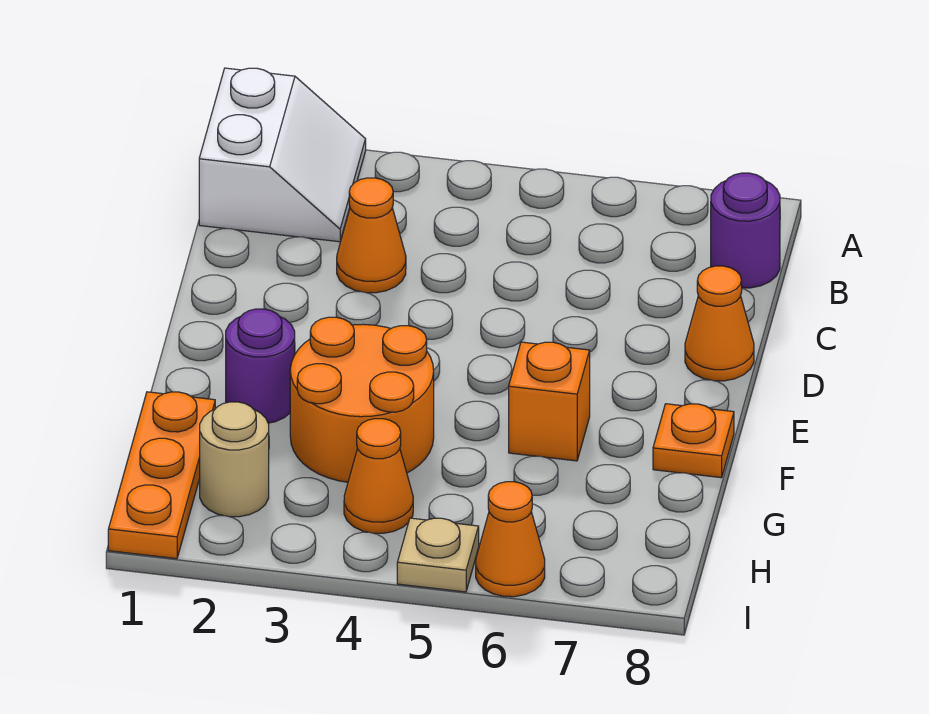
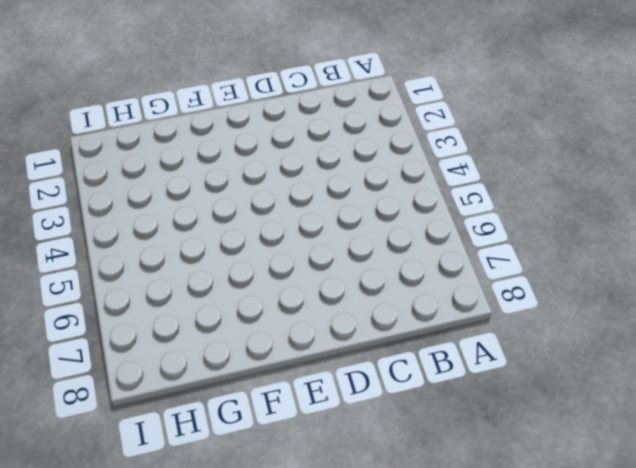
none -> white slope A1:B2 level 1 top 1
none -> purple round brick B8 level 1
none -> orange cone C3 level 1

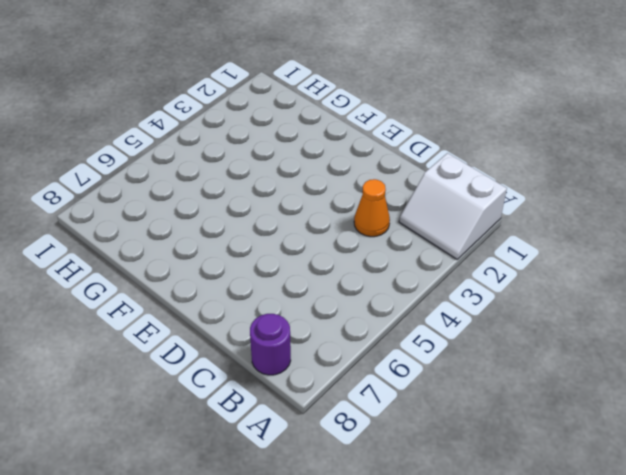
none -> orange cone D8 level 1
none -> purple round brick F2 level 1
none -> orange round brick F3:G4 level 1

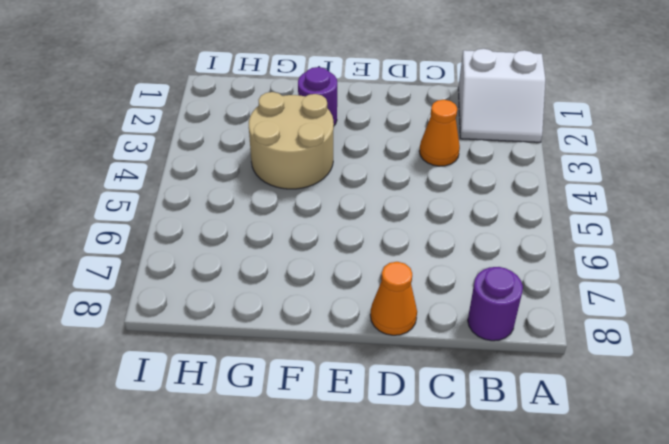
tan round brick F3:G4 level 1 -> orange round brick F3:G4 level 1
none -> orange brick F6 level 1
none -> orange plate F8 level 1
none -> orange plate G1:I1 level 1

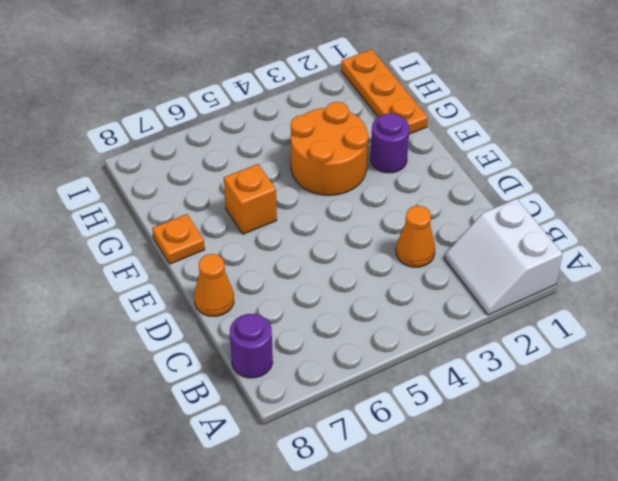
none -> tan round brick H2 level 1
none -> orange cone H4 level 1
none -> tan plate I5 level 1

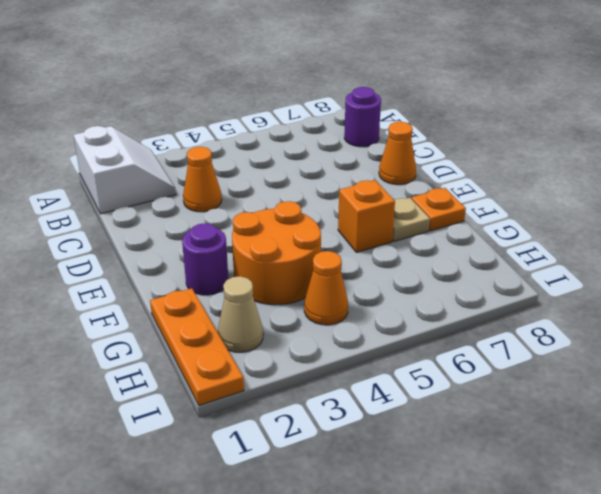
tan plate F7 level 1 -> tan plate I5 level 1
tan cone H2 level 1 -> tan round brick H2 level 1
none -> orange cone I6 level 1

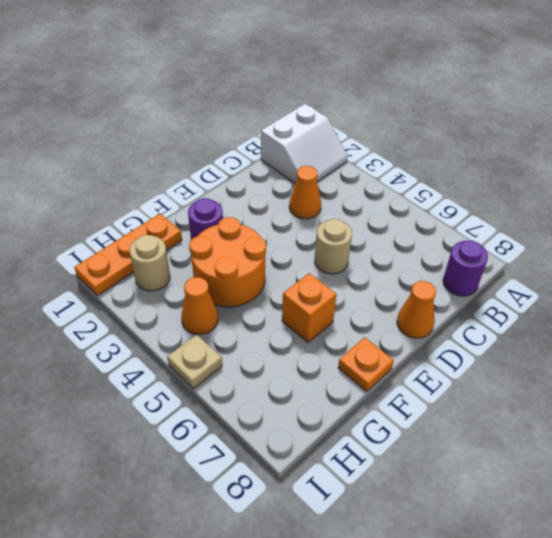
tan round brick D5 level 1 -> none
none -> orange cone I6 level 1

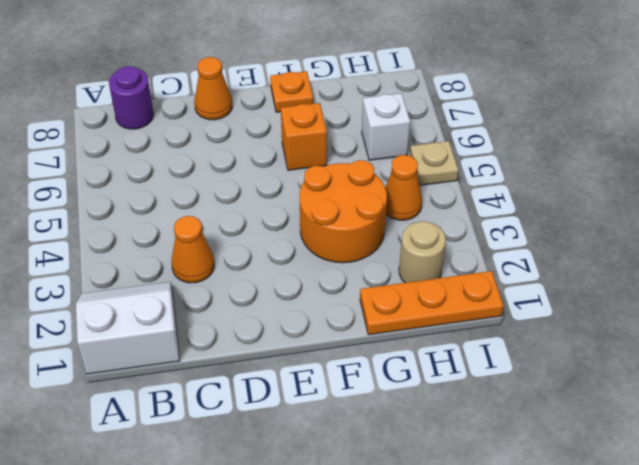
white brick H6 level 1 -> none
none -> purple round brick F2 level 1
none -> orange cone I6 level 1

